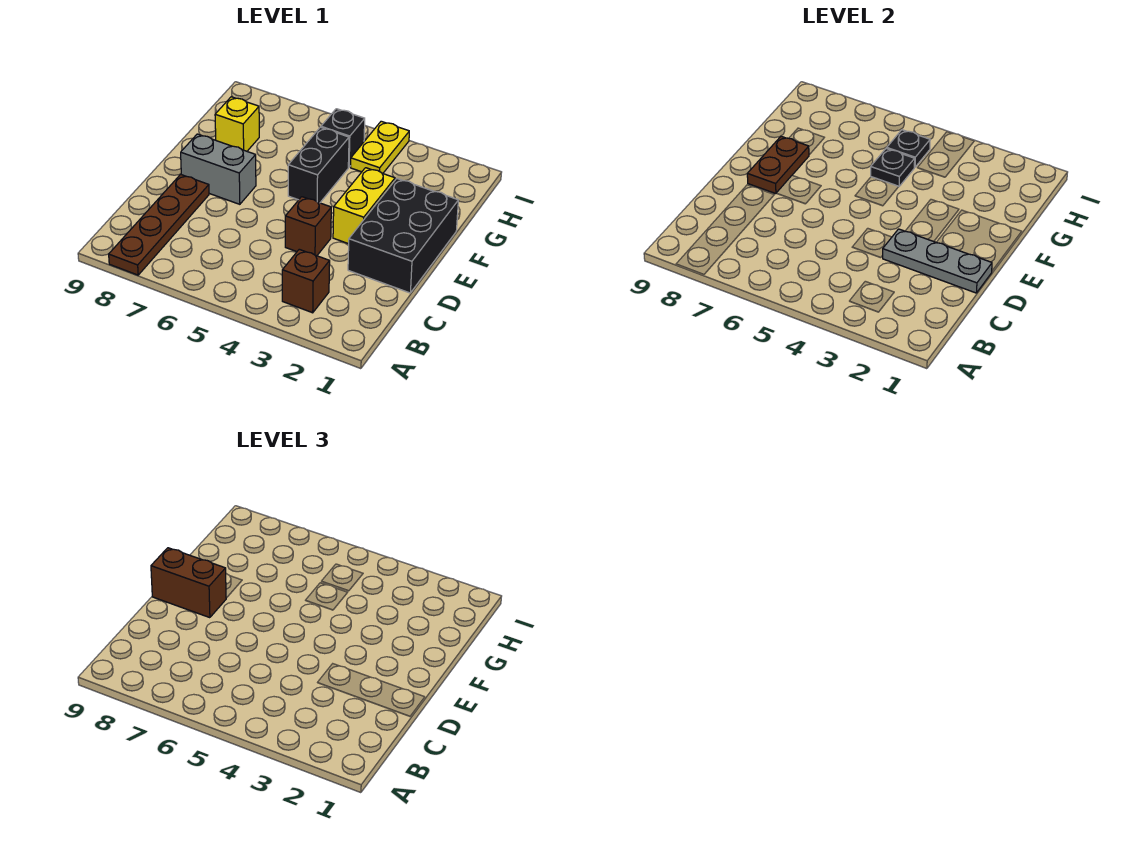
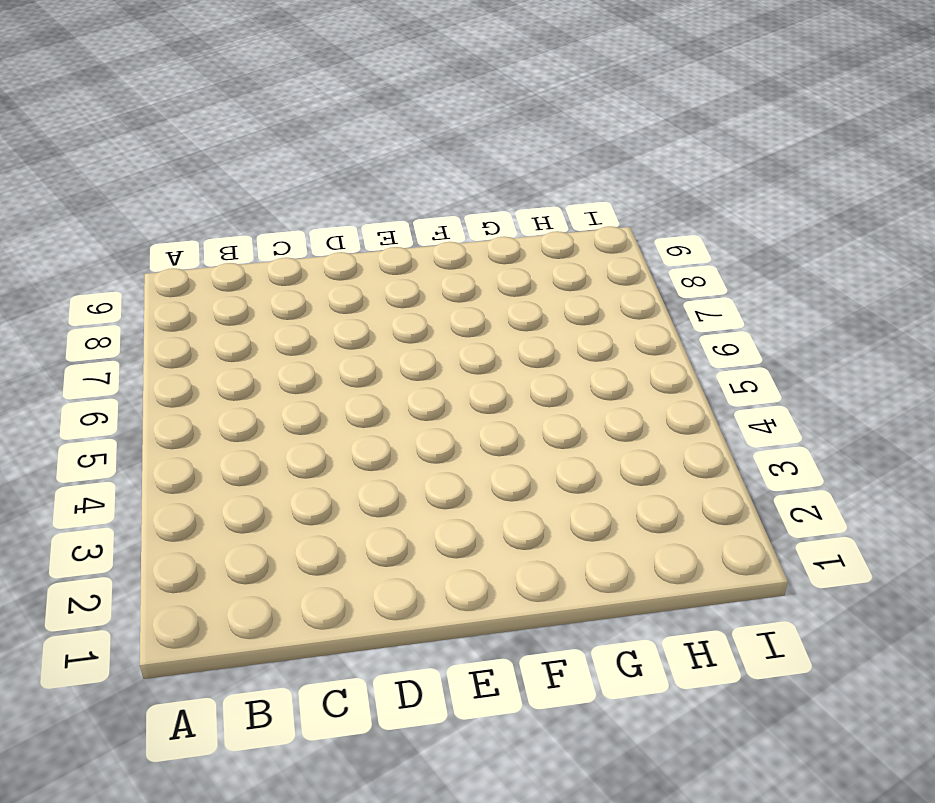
none -> brown plate A8:D8 level 1
none -> brown brick B3 level 1
none -> black brick D1:F2 level 1

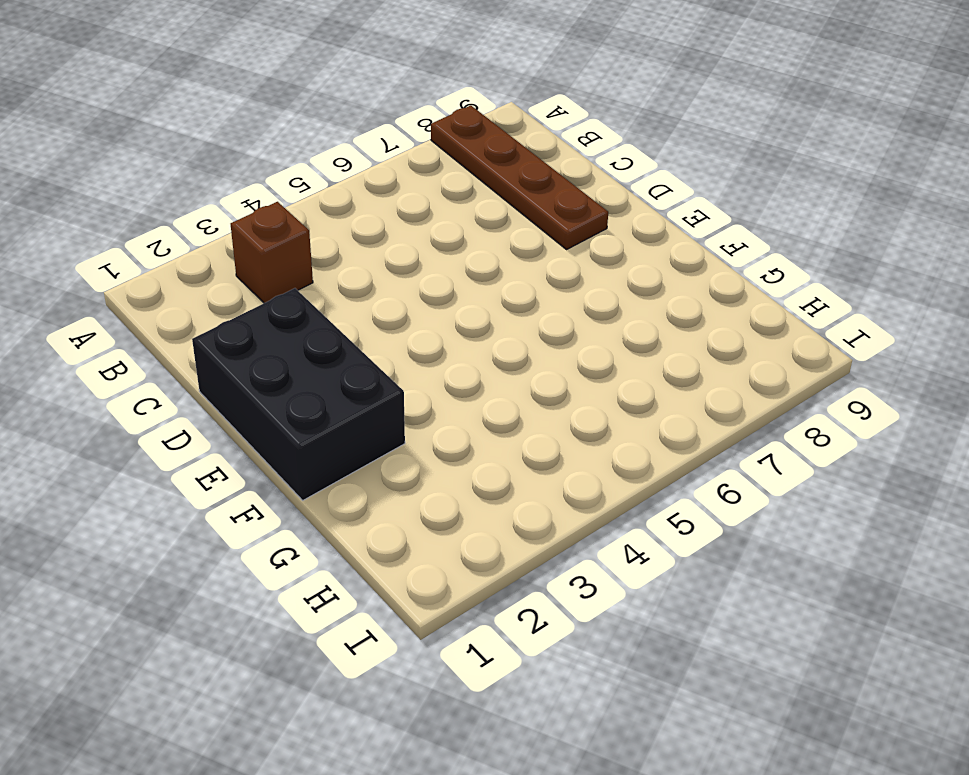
none -> brown brick D4 level 1
none -> yellow brick E3:F3 level 1
none -> grey brick E7:E8 level 1

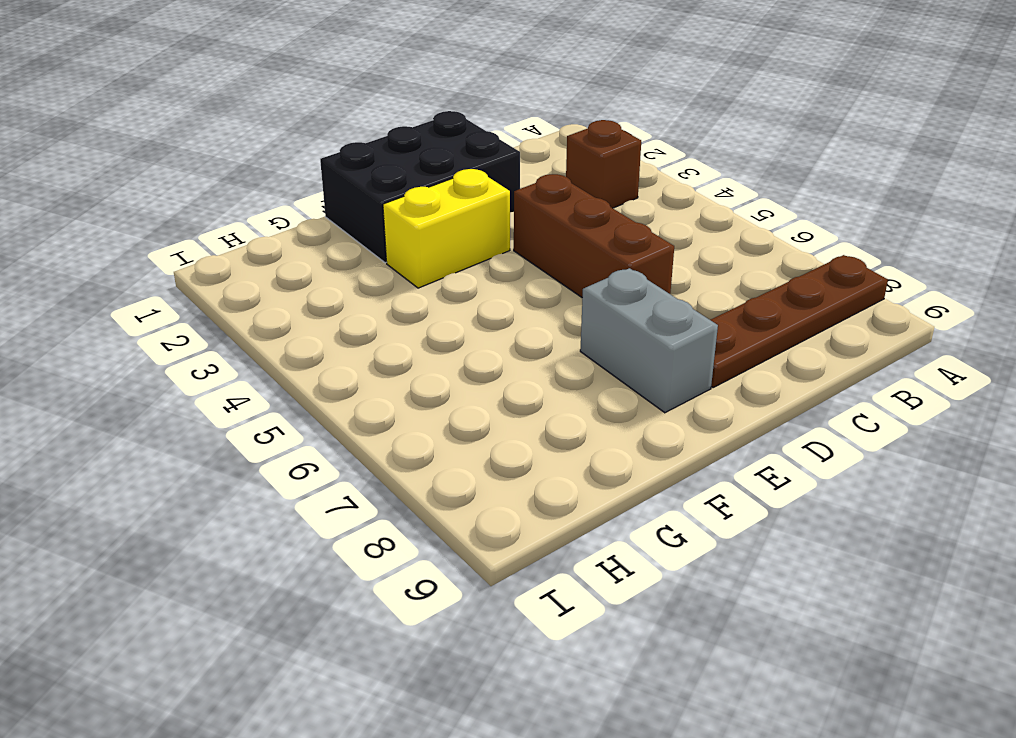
brown brick D4:D6 level 1 -> brown brick D4 level 1
none -> black brick F5:G5 level 1
none -> yellow brick G8 level 1
none -> yellow plate H4:I4 level 1

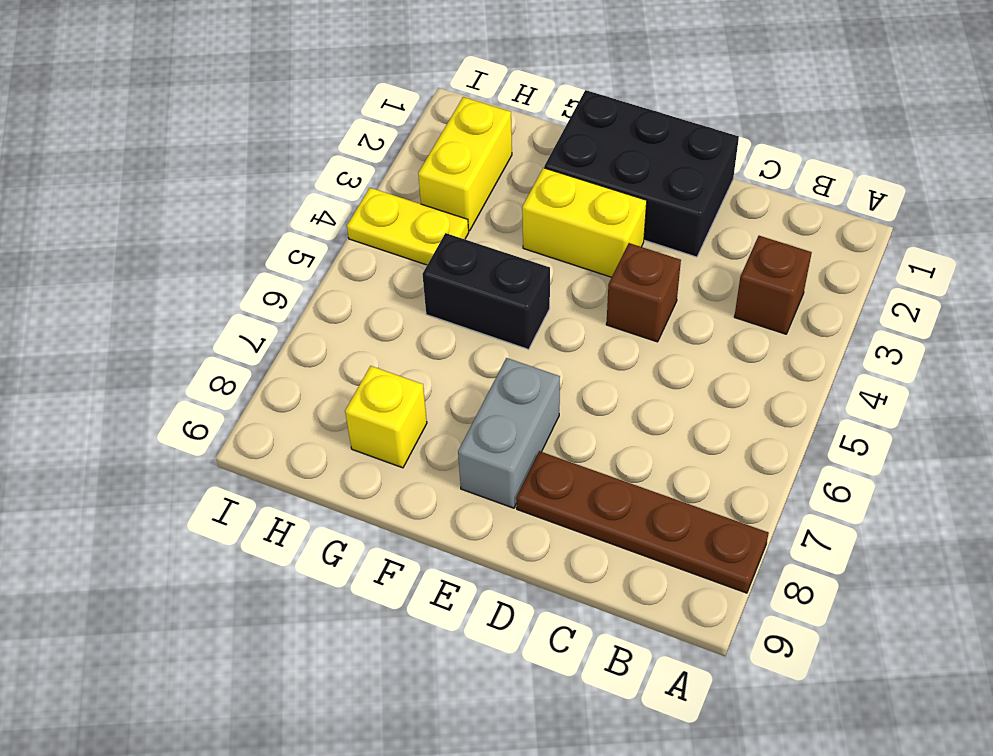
yellow brick H2:H3 level 1 -> none
none -> black brick H5 level 1
none -> grey plate D1:D3 level 2
none -> brown plate E8:F8 level 2

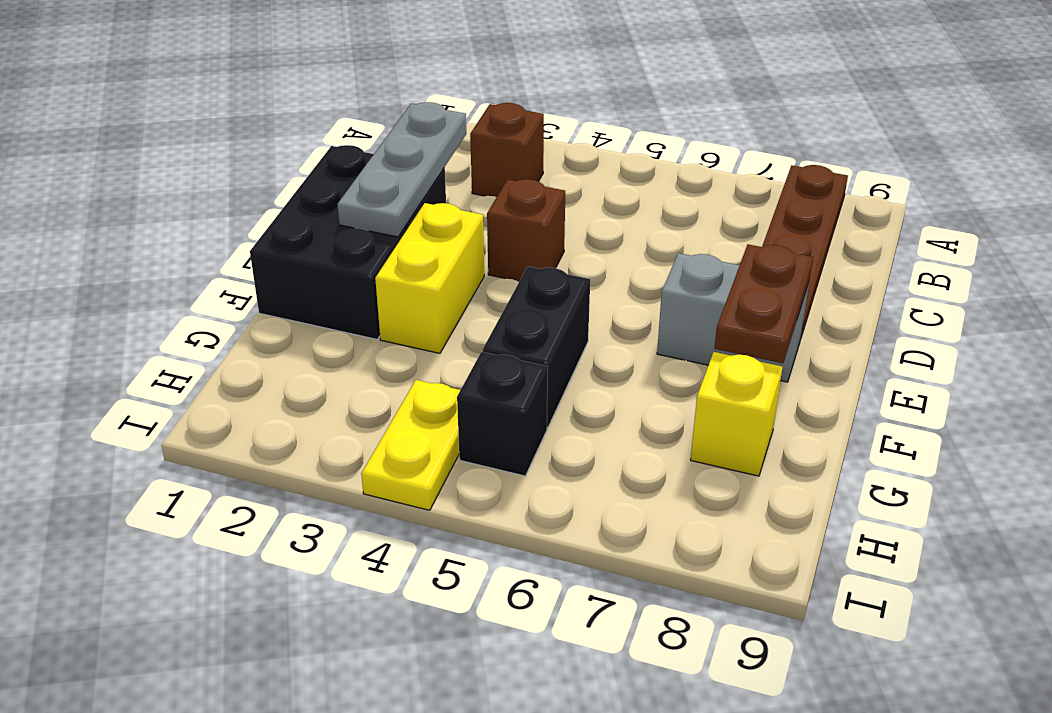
grey plate C2:E2 level 2 -> grey plate D1:D3 level 2
none -> black plate G5 level 2
none -> black plate H5 level 2
none -> brown brick E8:E9 level 3

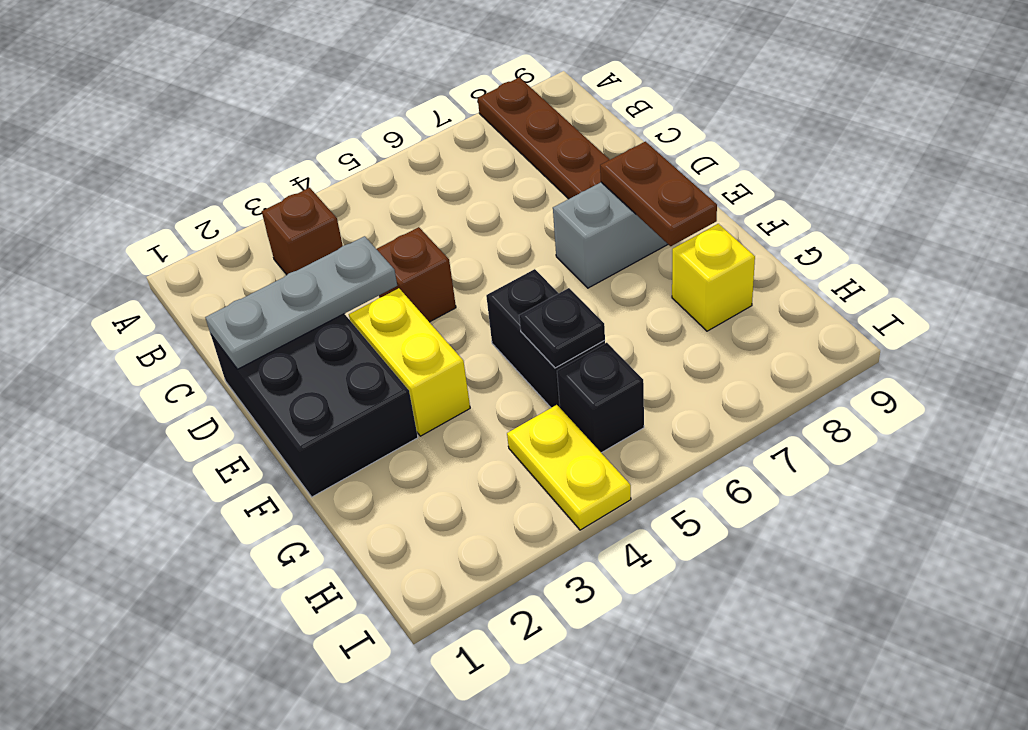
none -> black plate H5 level 2
none -> brown brick E8:E9 level 3

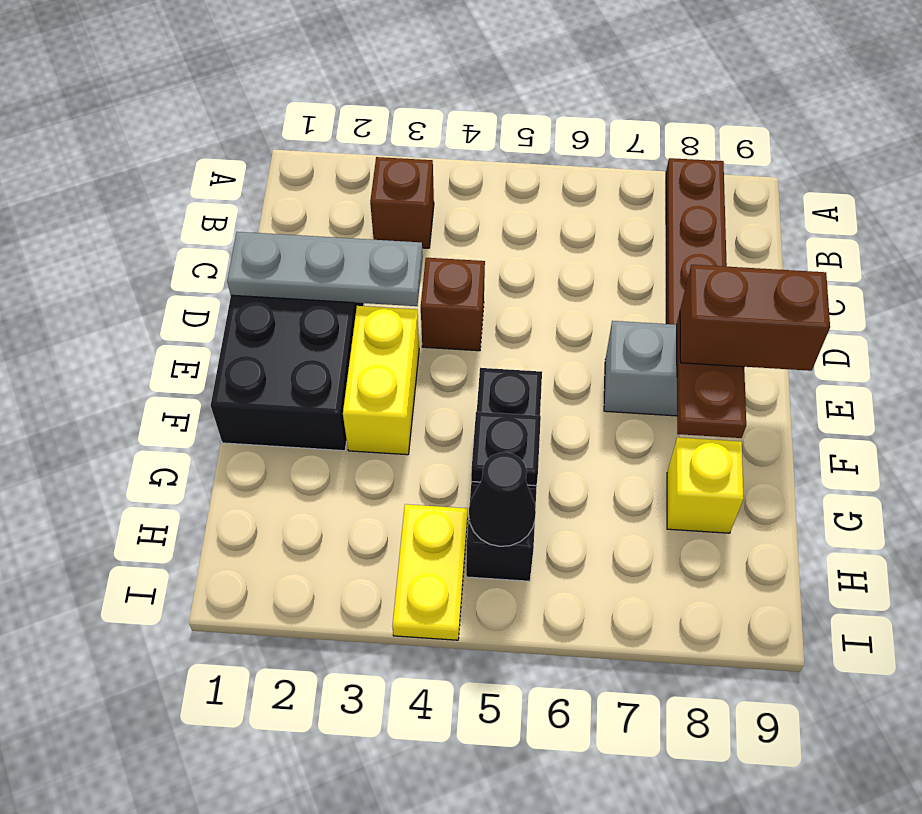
black cone H5 level 2 -> black plate H5 level 2

